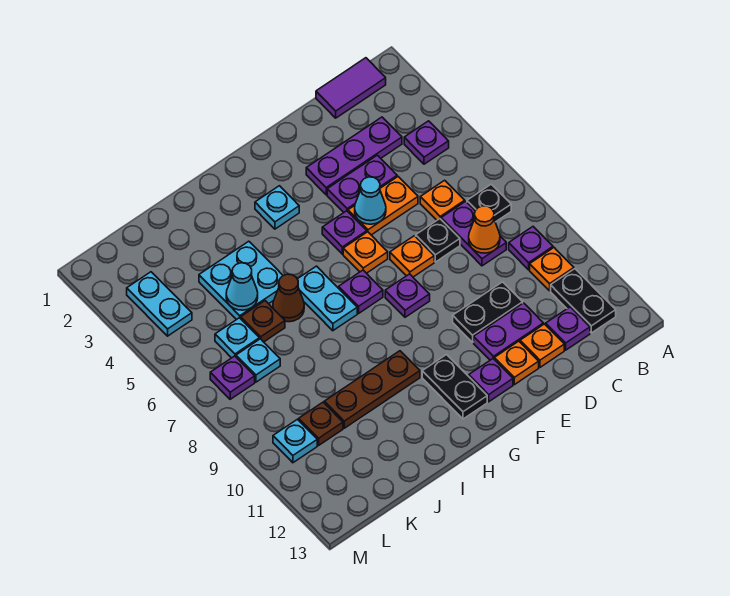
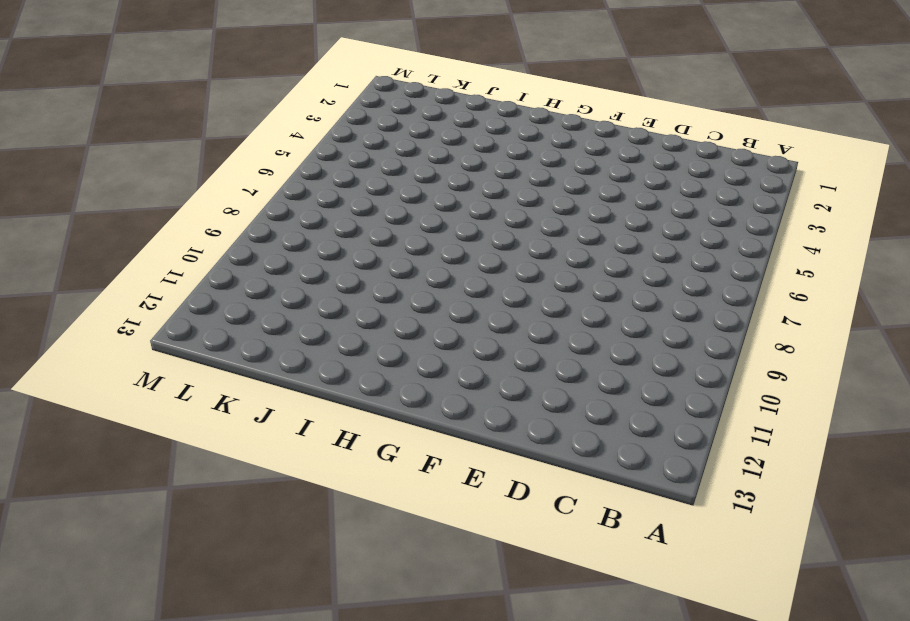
none -> purple tile B1:C1 level 1
none -> purple plate B4 level 1
none -> black plate B7 level 1
none -> purple plate B9 level 1

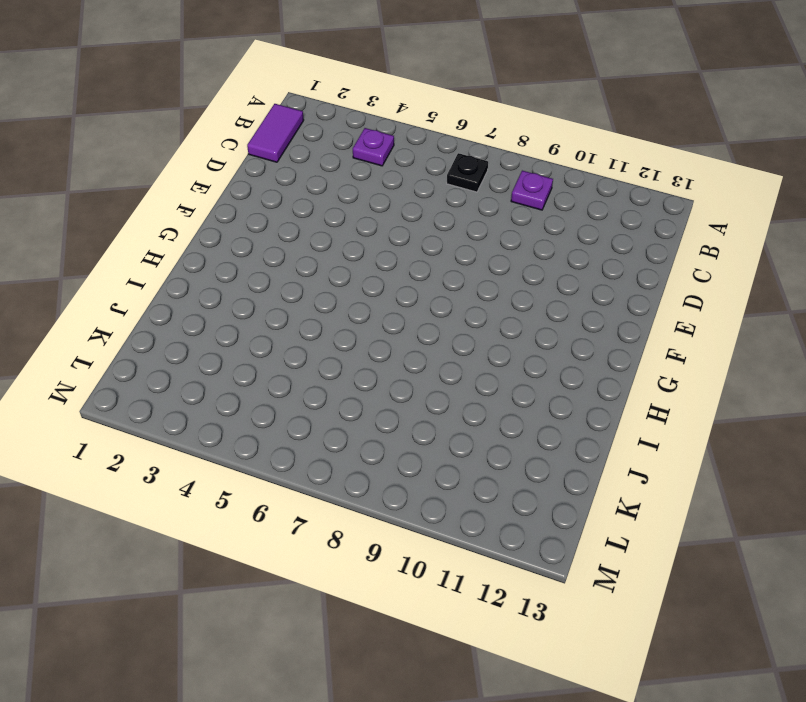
none -> orange plate B10 level 1
none -> black plate B11:B12 level 1
none -> purple plate C3:E3 level 1
none -> orange plate C6 level 1

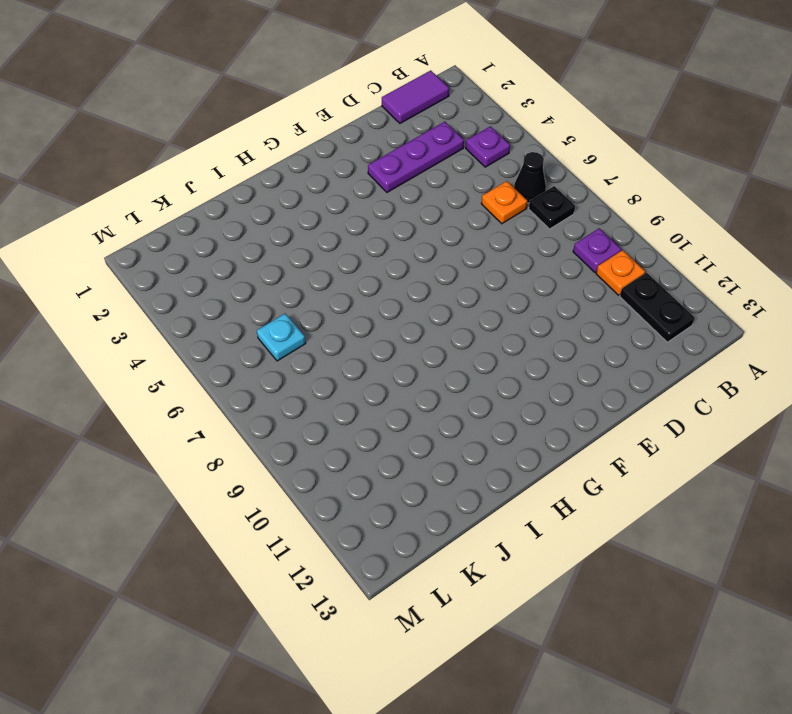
black cone B6 level 1 -> none
none -> purple plate C7:C8 level 1
none -> purple plate C12 level 1
none -> purple plate D4:E4 level 1
none -> orange plate D5:E5 level 1

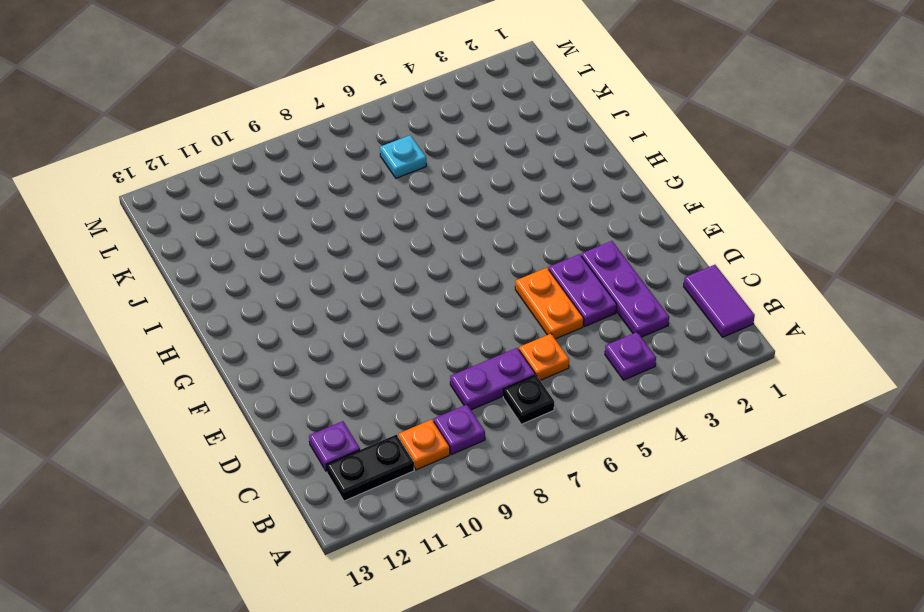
none -> black plate D7 level 1
none -> black plate D10:E10 level 1
none -> purple plate D11:E11 level 1
none -> orange plate D12 level 1

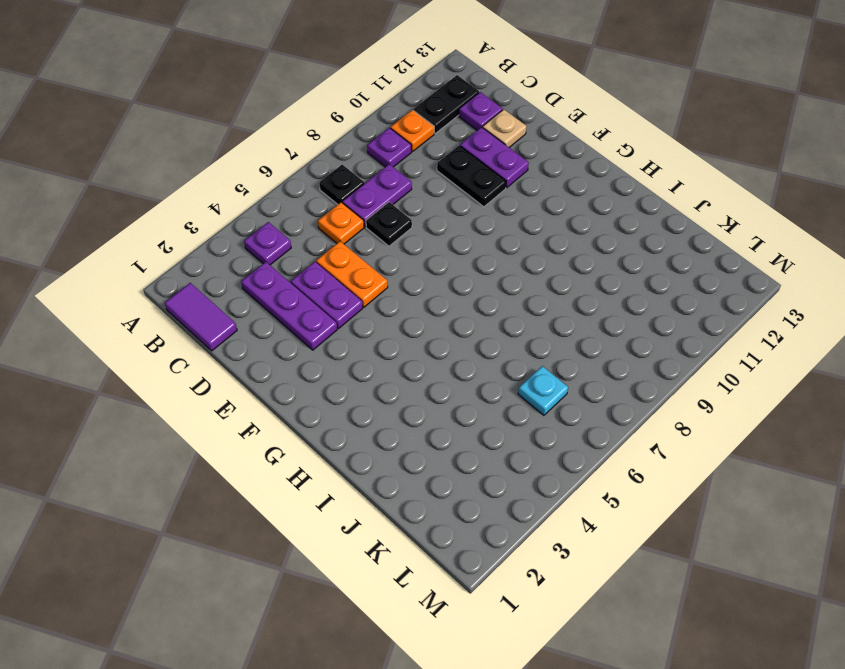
tan plate D12 level 1 -> orange plate D12 level 1
none -> orange plate E7 level 1
none -> orange plate E12 level 1
none -> purple plate F5 level 1
none -> orange plate F6 level 1

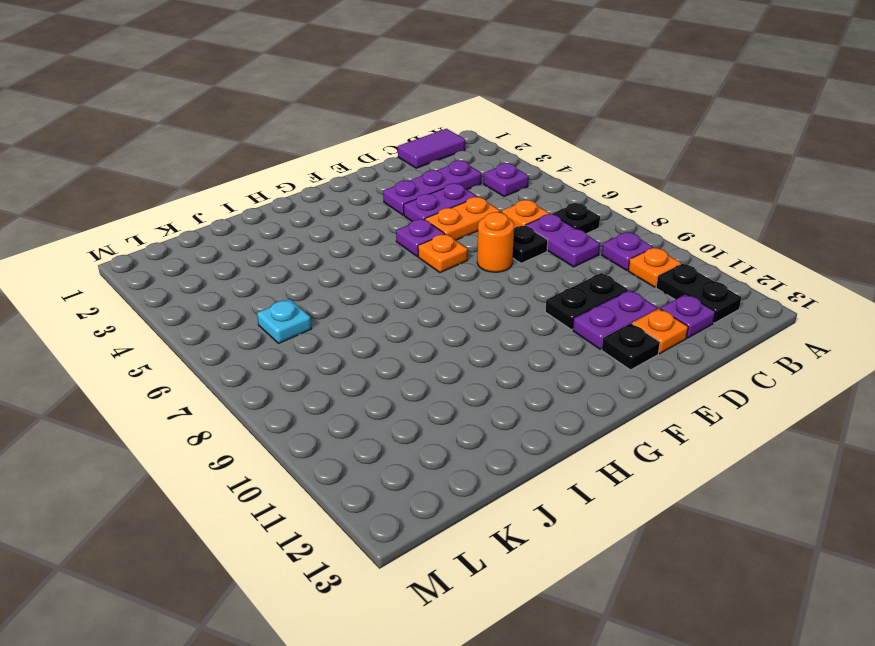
orange round brick E7 level 1 -> orange plate E7 level 1
black plate E12 level 1 -> orange plate E12 level 1
none -> purple plate F8 level 1
none -> purple plate F12 level 1
none -> cyan plate G3 level 1
none -> purple plate G7 level 1

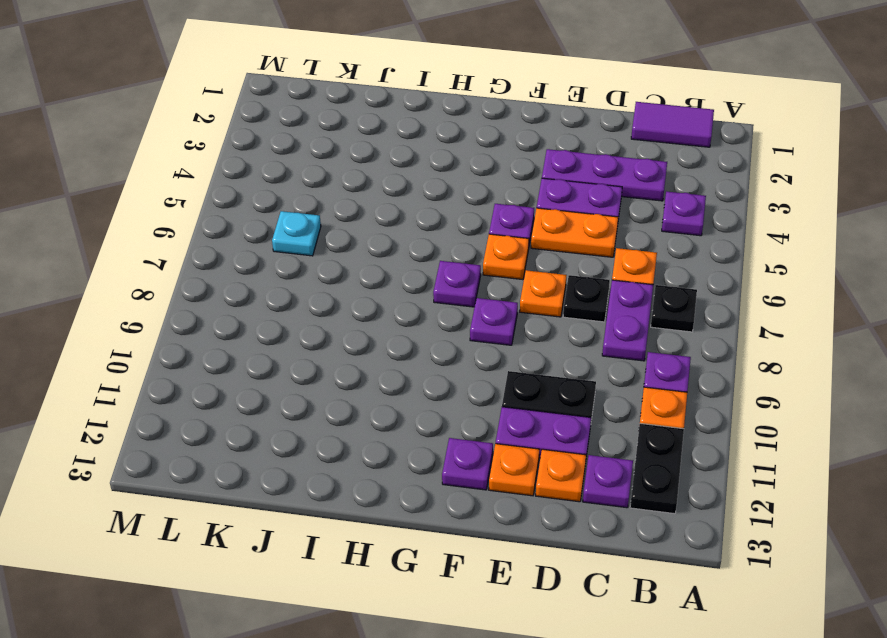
none -> cyan plate G3 level 1
none -> black plate G11:G12 level 1
none -> cyan plate H6:H7 level 1
none -> brown plate H10:J10 level 1

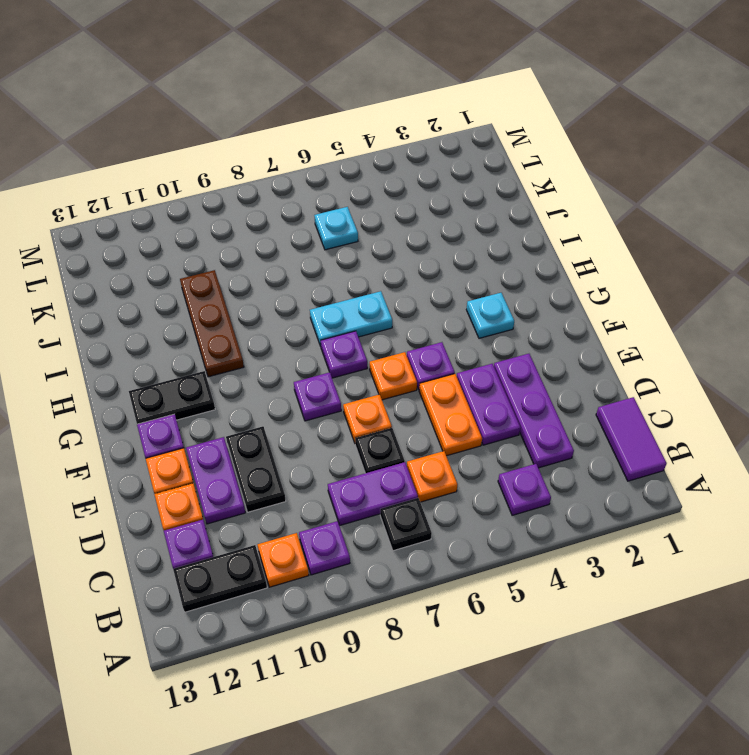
none -> cyan plate I4:J5 level 1
none -> brown cone I6 level 1
none -> brown plate J6 level 1
none -> cyan plate K7 level 1

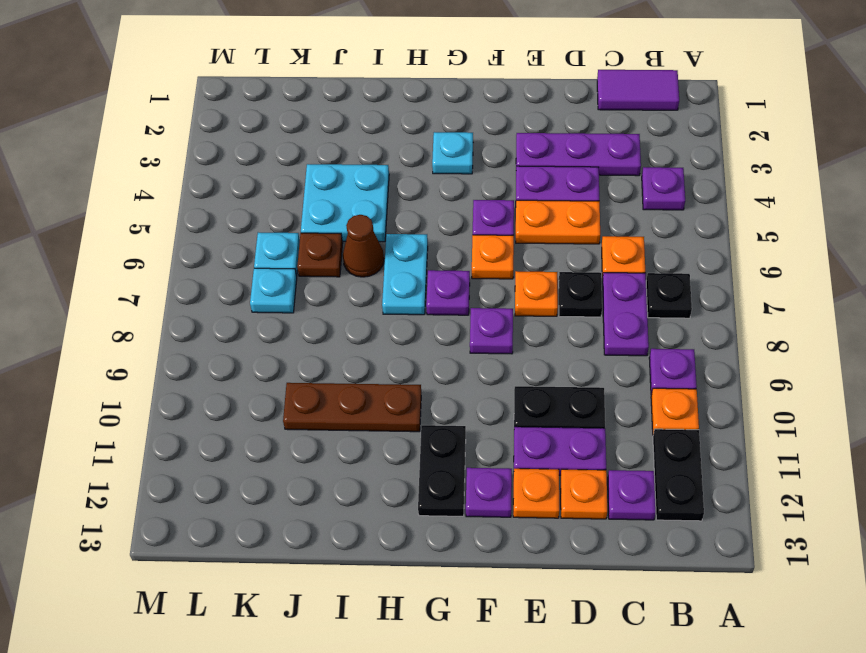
none -> brown plate K10 level 1
none -> cyan plate L3:L4 level 1
none -> purple plate L7 level 1
none -> cyan plate L10 level 1

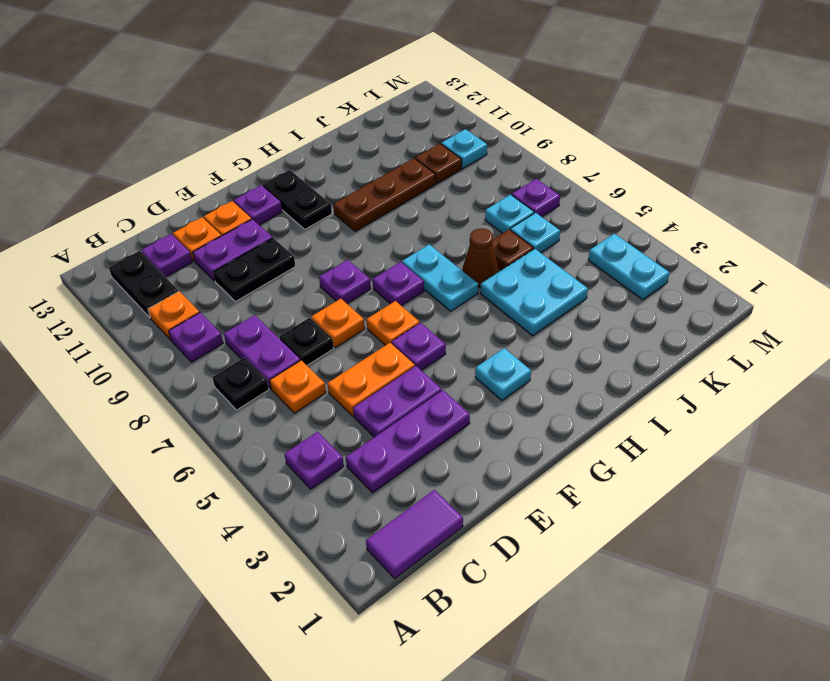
none -> orange cone C8 level 2
none -> cyan cone E5 level 2
none -> cyan cone J5 level 2

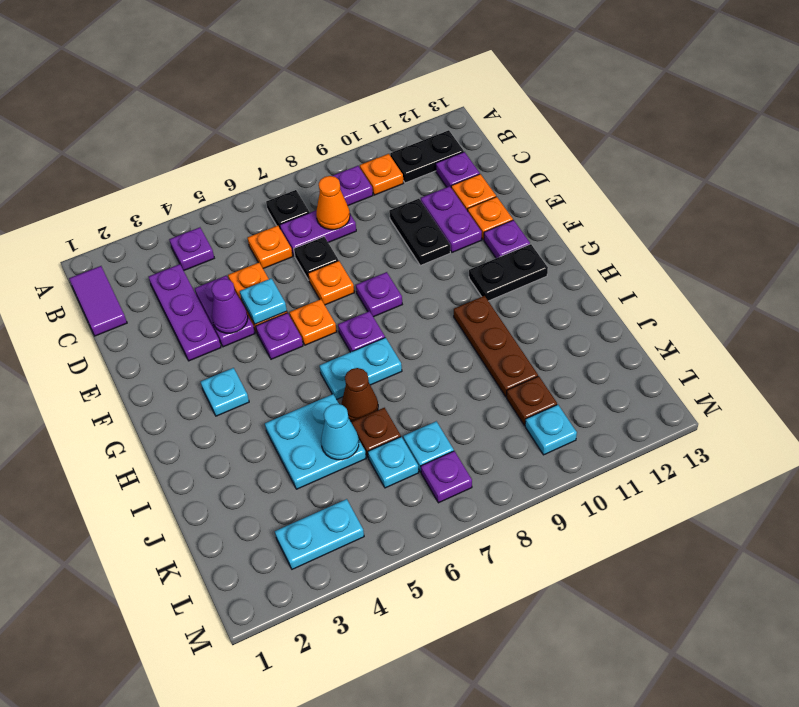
purple cone E4 level 2 -> none
cyan plate E5 level 2 -> cyan cone E5 level 2

